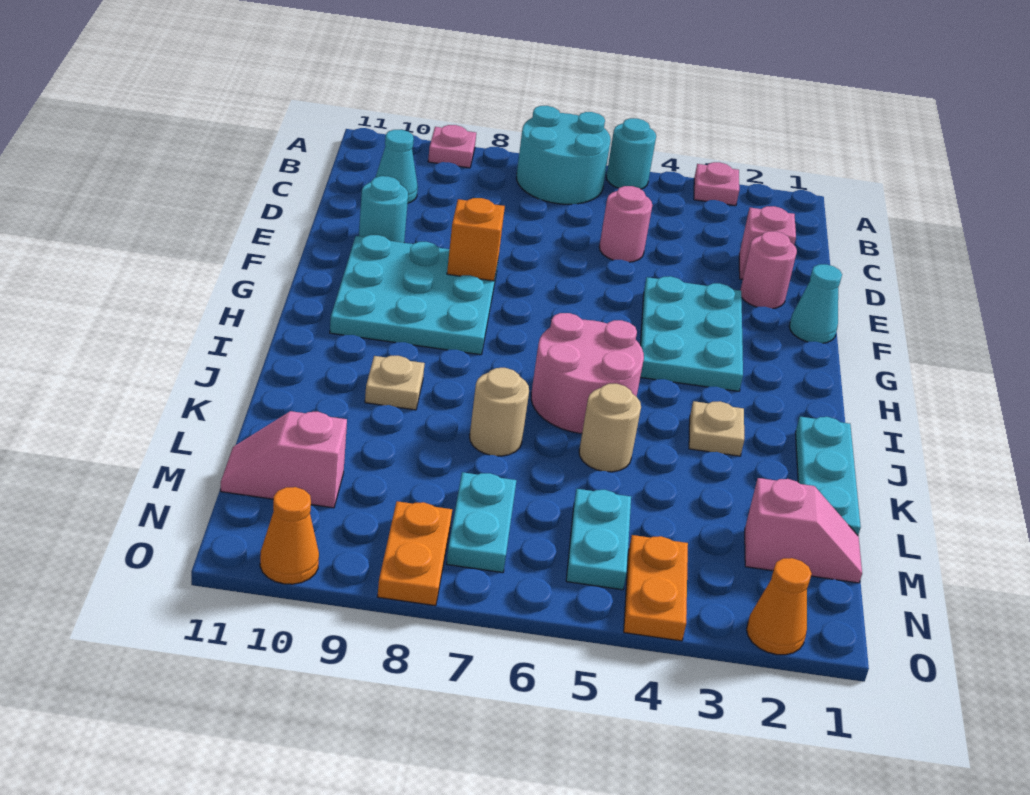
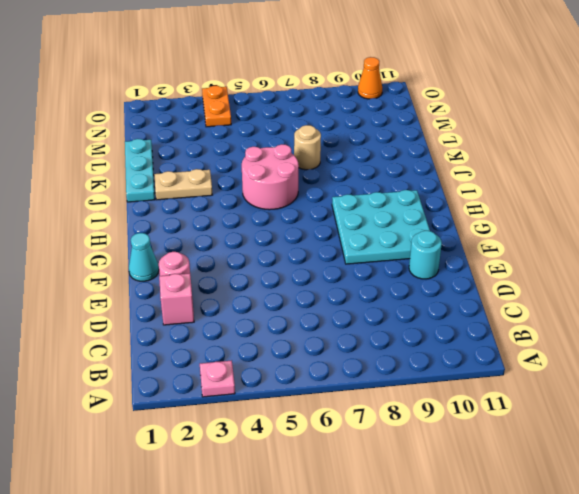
tan plate J2:J3 level 1 -> tan plate J3 level 1
none -> cyan round brick A5 level 1
none -> cyan round brick A6:B7 level 1
none -> pink plate A9 level 1

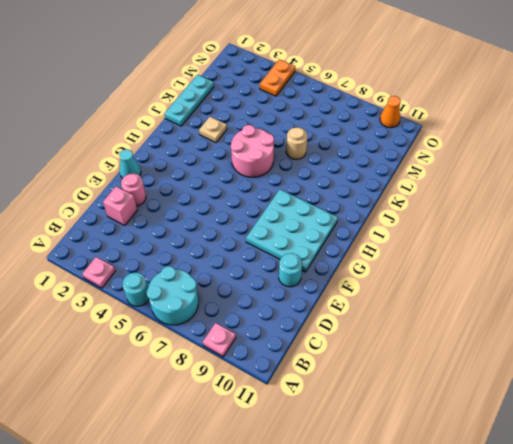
none -> cyan cone C10 level 1
none -> pink round brick D5 level 1
none -> cyan plate F3:H4 level 1

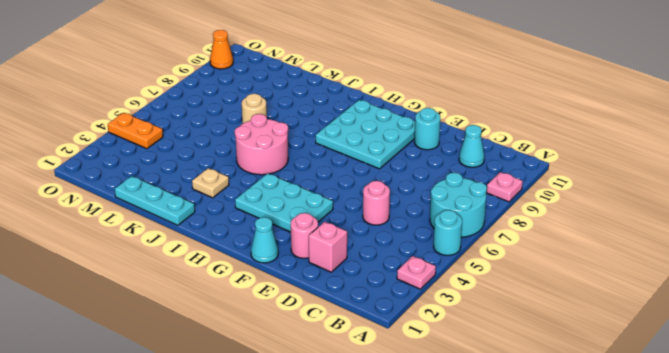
none -> tan plate J9 level 1
none -> tan round brick K5 level 1
none -> pink slope M1:M2 level 1 top 2

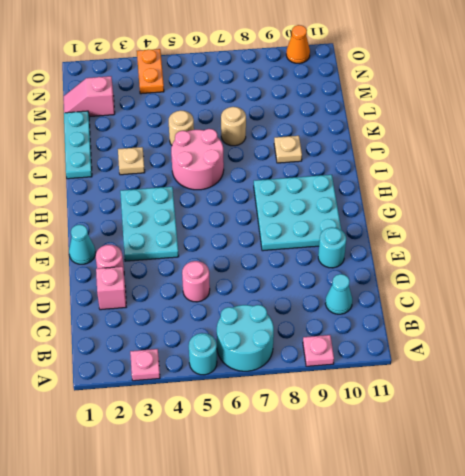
none -> cyan plate M5:N5 level 1
none -> cyan plate M7:N7 level 1
none -> pink slope M10:M11 level 1 top 10

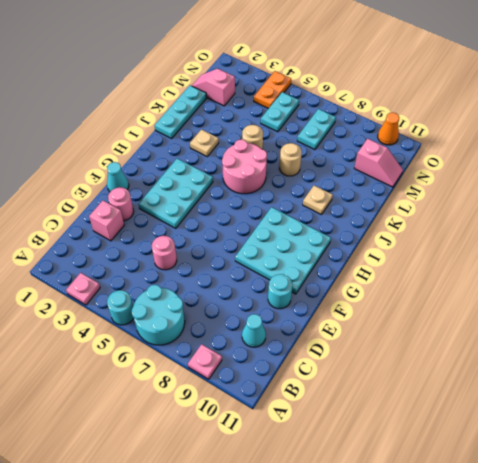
none -> orange plate N8:O8 level 1
none -> orange cone O2 level 1
none -> orange brick F8 level 2

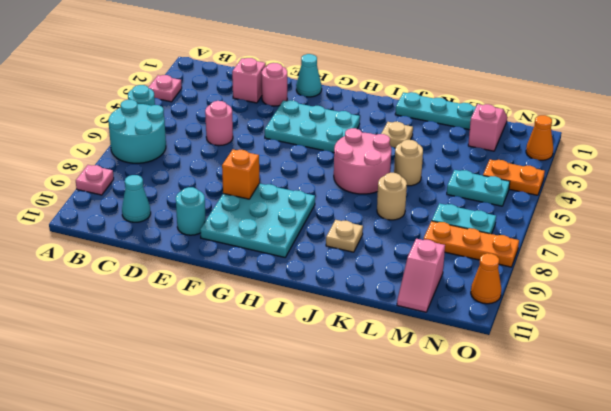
orange plate M8:O8 level 1 -> orange plate N8:O8 level 1

